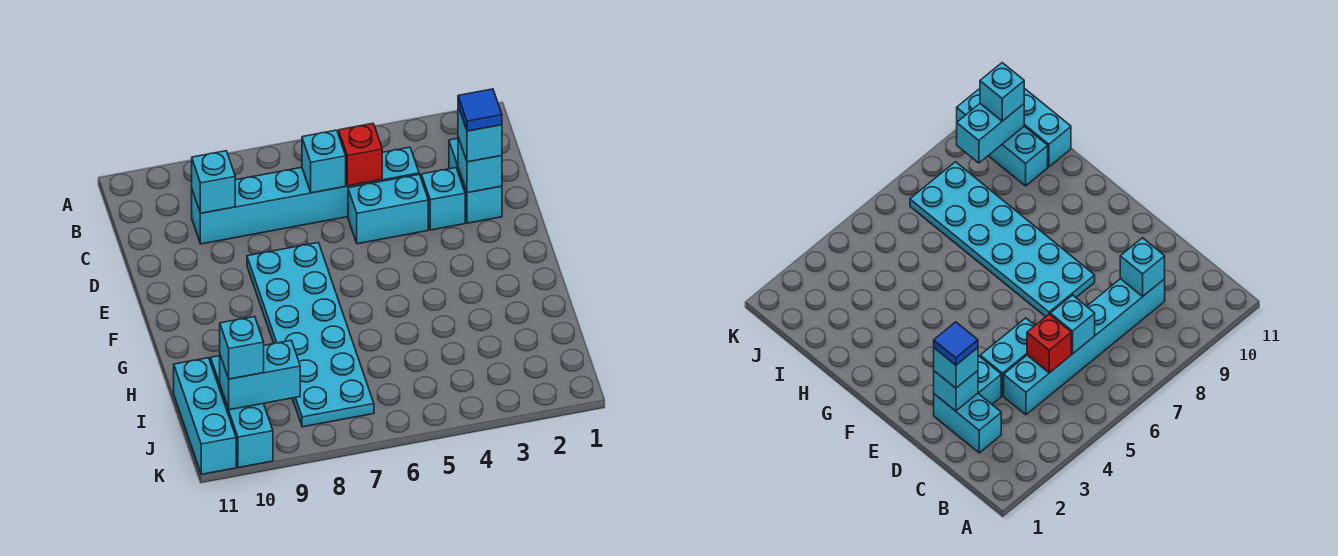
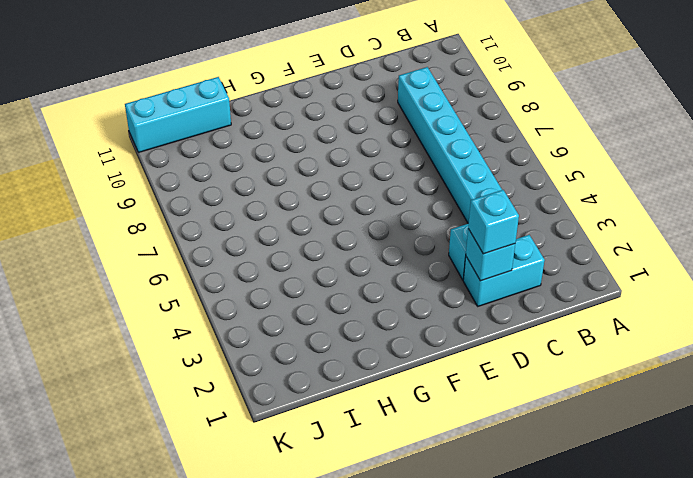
none -> cyan brick D4:D5 level 1
none -> cyan plate E7:J8 level 1
none -> cyan brick I10:K10 level 1

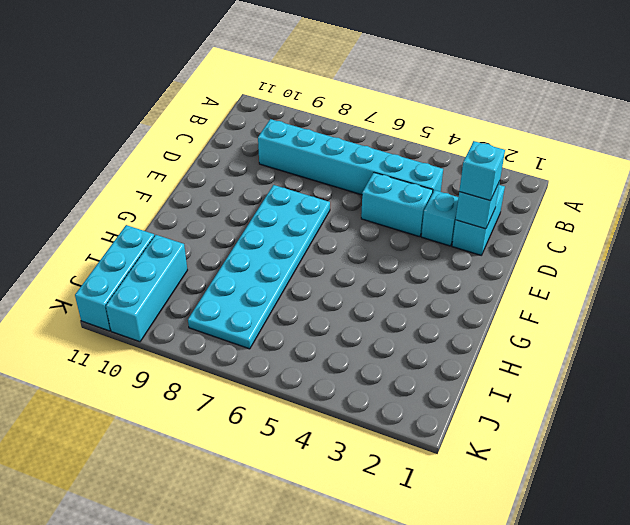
none -> red brick C5 level 2
none -> cyan brick C6 level 2
none -> cyan brick C9 level 2

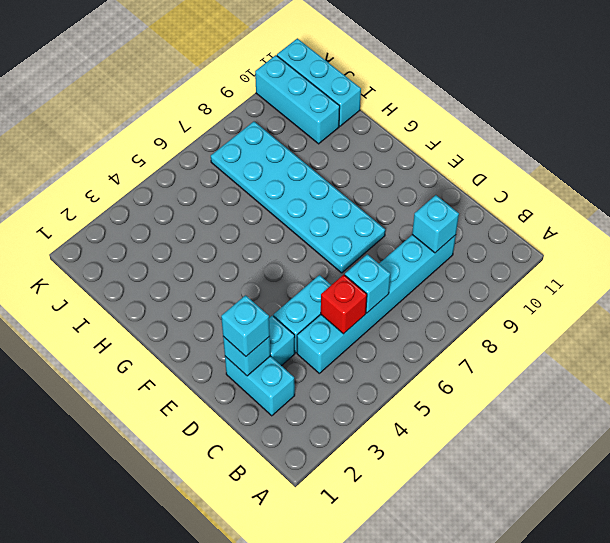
none -> cyan brick J9:J10 level 2
none -> cyan brick J10 level 3
none -> blue tile D2 level 4

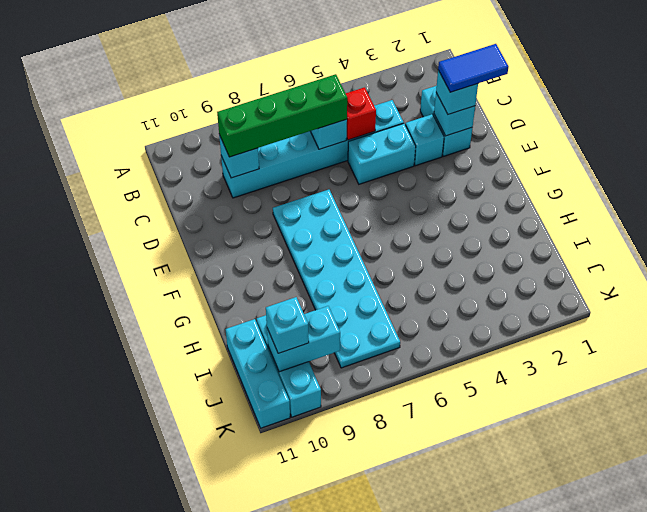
green brick C6:C9 level 3 -> none
blue tile D1:D2 level 4 -> blue tile D2 level 4

